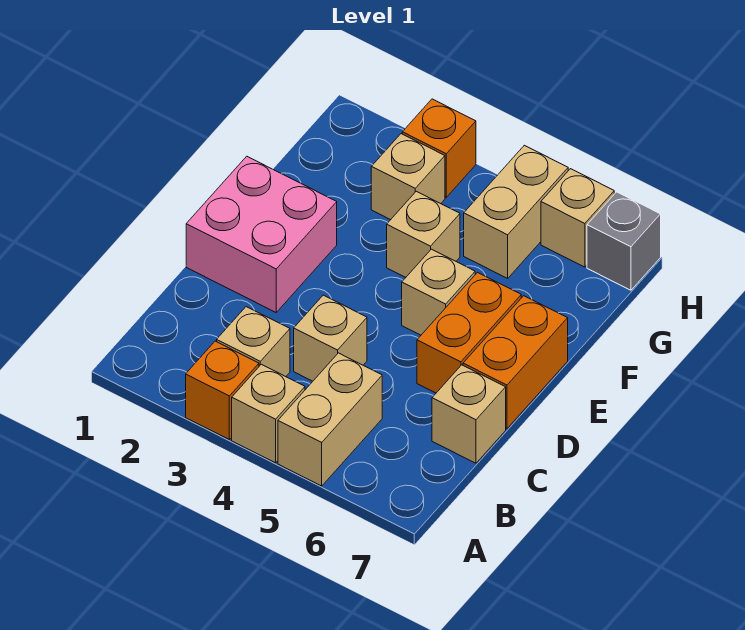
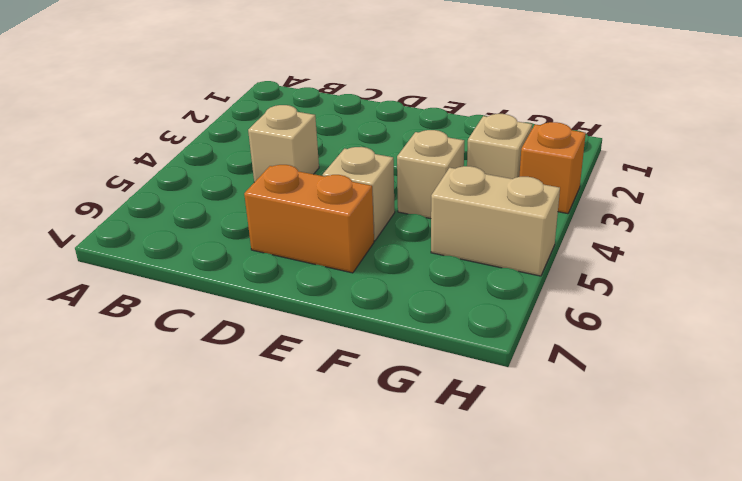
none -> orange brick A3 level 1
none -> tan brick A4 level 1
none -> tan brick A5:B5 level 1

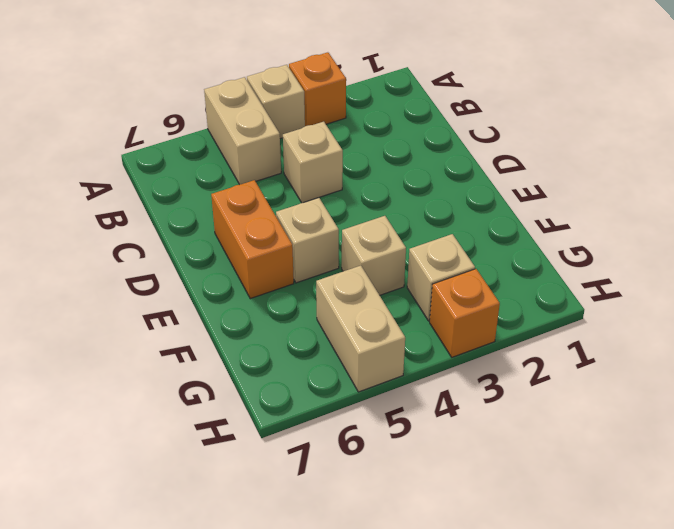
none -> tan brick B3 level 1
none -> tan brick C7 level 1
none -> pink brick D1:E2 level 1

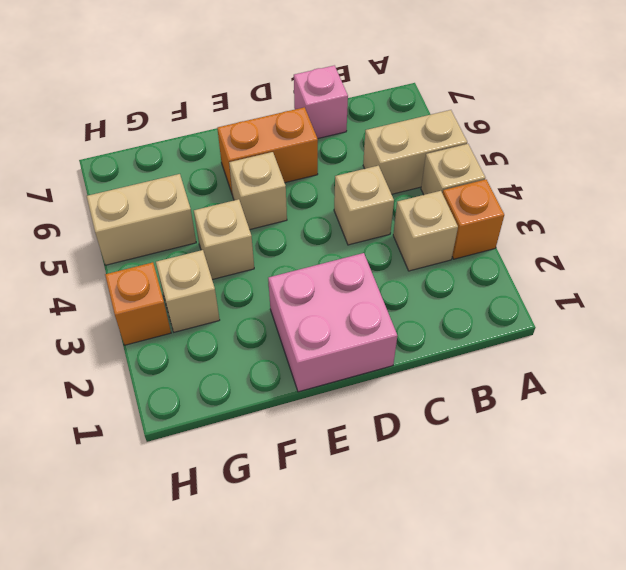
pink brick C7 level 1 -> tan brick C7 level 1
none -> orange brick D7:E7 level 1
none -> tan brick H6 level 1
none -> grey brick H7 level 1

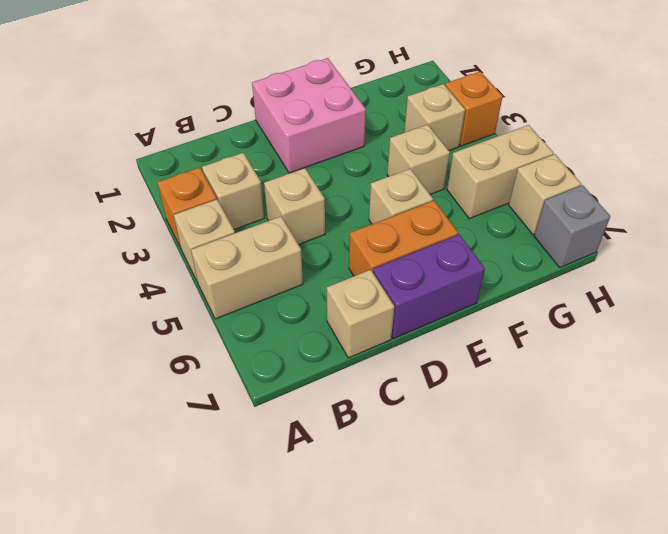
purple brick D7:E7 level 1 -> orange brick D7:E7 level 1

